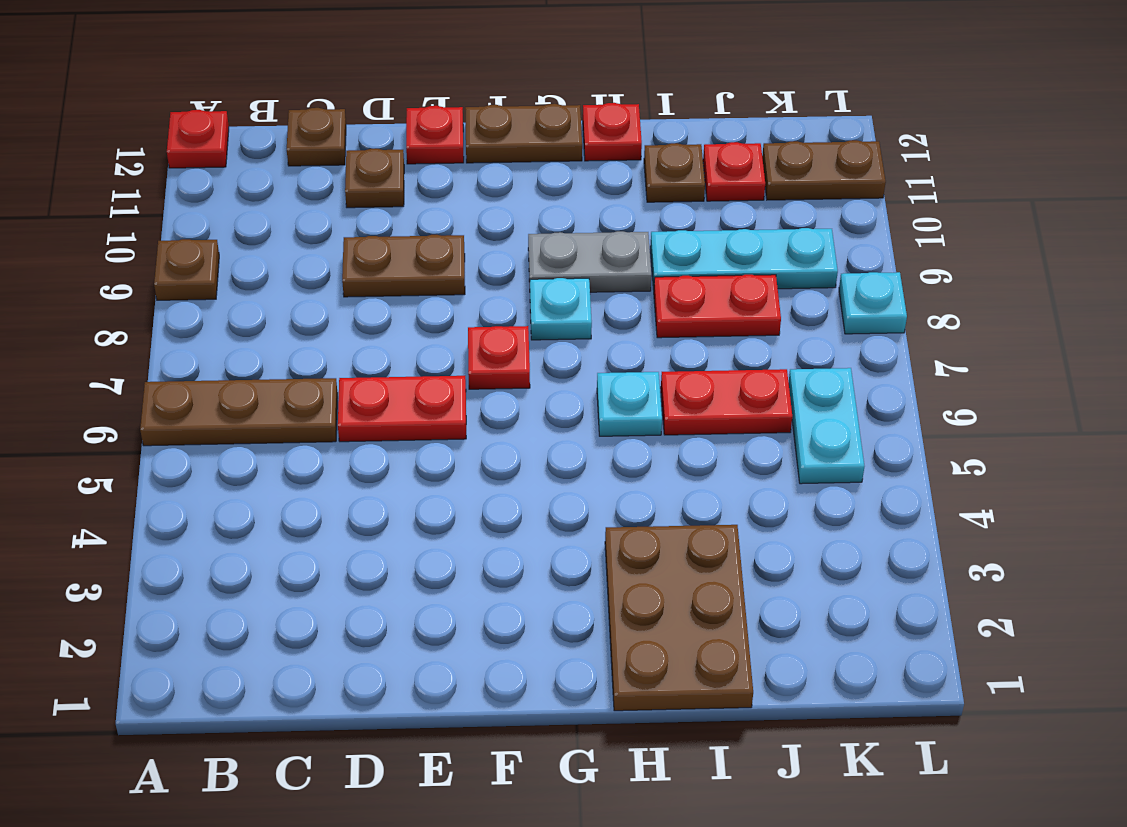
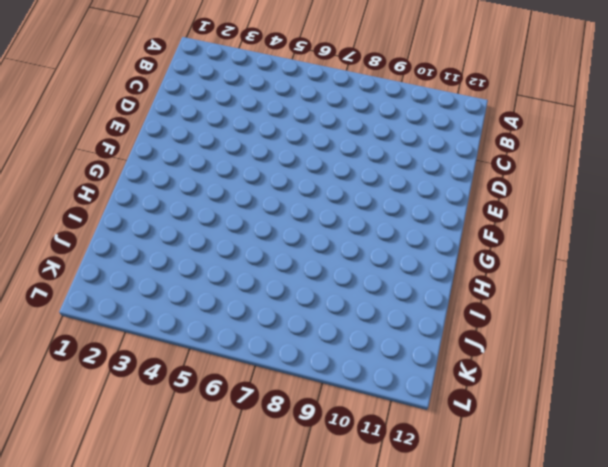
none -> brown plate A6:C6 level 1
none -> brown plate A9 level 1
none -> red plate A12 level 1

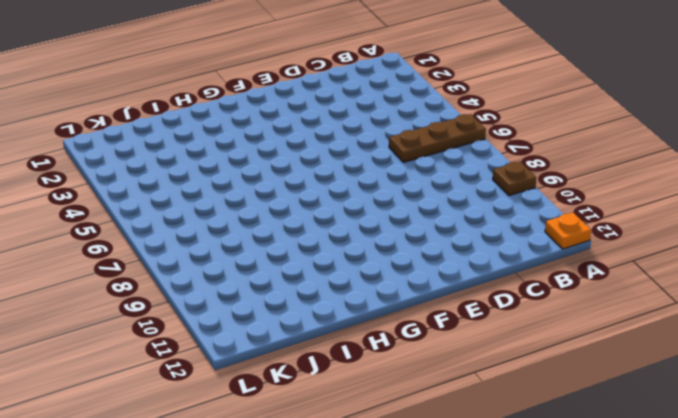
orange plate A12 level 1 -> red plate A12 level 1
none -> brown plate C12 level 1
none -> red plate D6:E6 level 1
none -> brown plate D9:E9 level 1

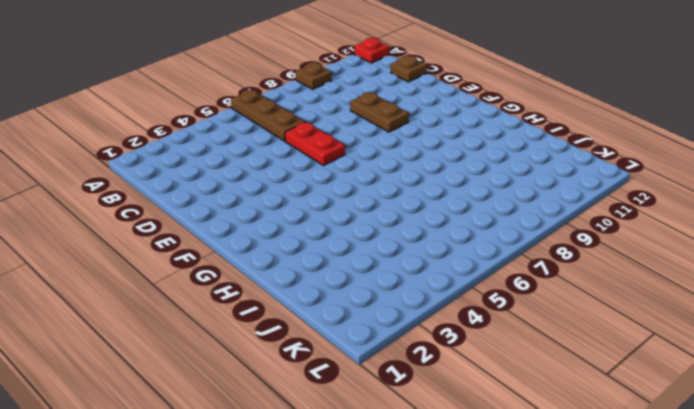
none -> brown plate D11 level 1
none -> red plate E12 level 1
none -> red plate F7 level 1

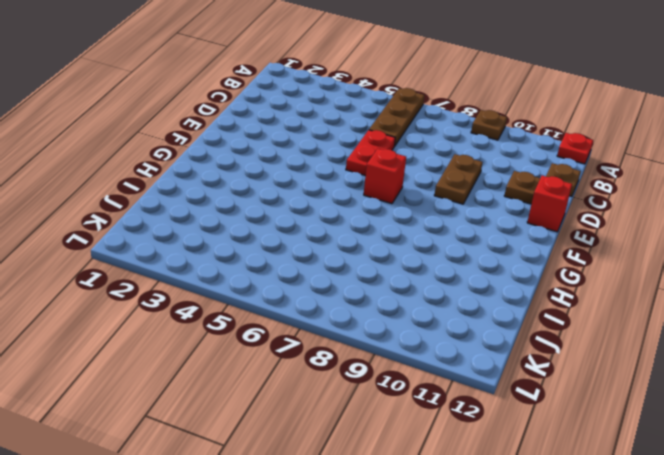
red brick E12 level 1 -> red plate E12 level 1
red brick F7 level 1 -> red plate F7 level 1
none -> brown plate F12:G12 level 1
none -> cyan plate G8 level 1
none -> grey plate G9:H9 level 1

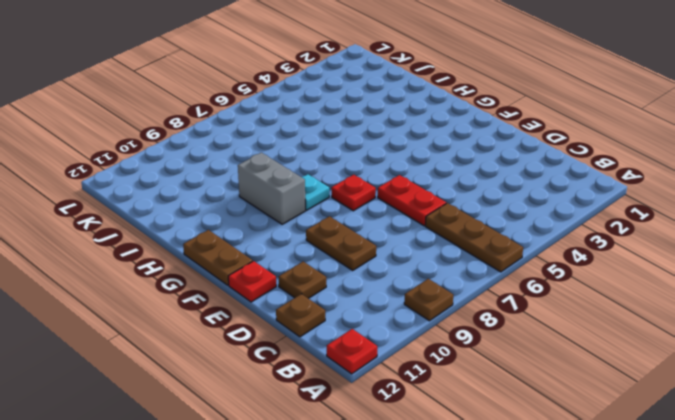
grey brick G9:H9 level 1 -> grey plate G9:H9 level 1
none -> brown plate H1:I3 level 1
none -> cyan plate H6 level 1
none -> red plate H12 level 1

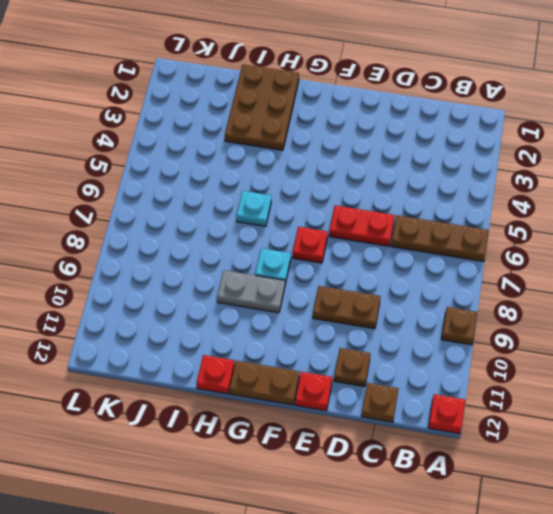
none -> red plate I6:J6 level 1
none -> red plate I8:J8 level 1
none -> cyan plate I9:K9 level 1

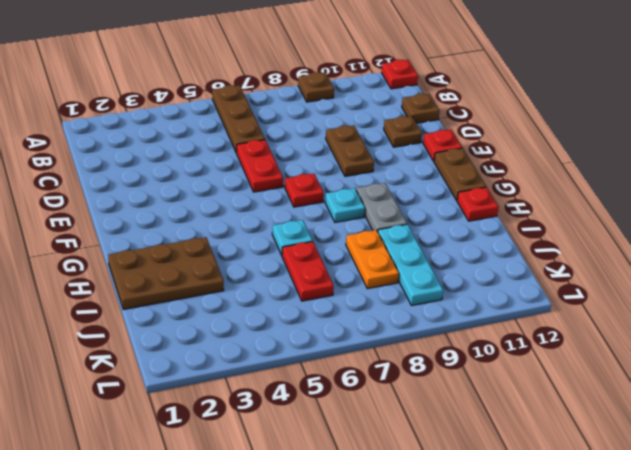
orange plate I8:J8 level 1 -> red plate I8:J8 level 1
none -> brown plate I11 level 1
none -> red plate J11 level 1
none -> cyan plate K5:K6 level 1

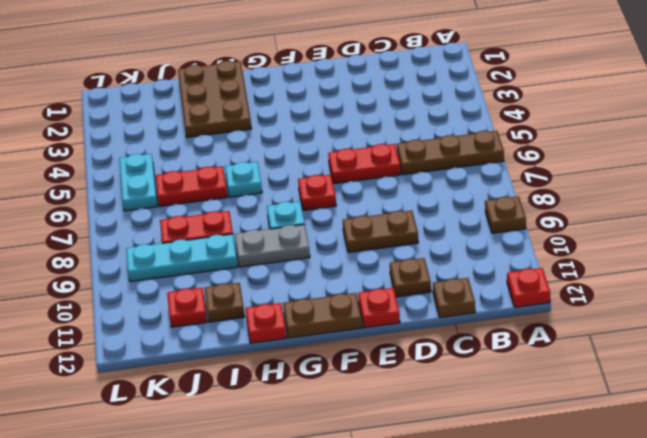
none -> brown plate K11:L11 level 1
none -> cyan plate L8 level 1

